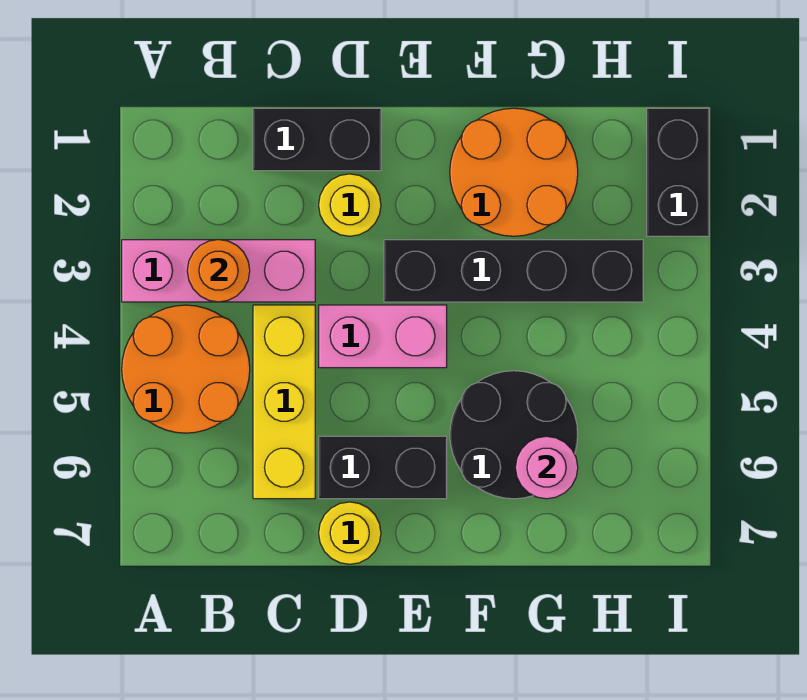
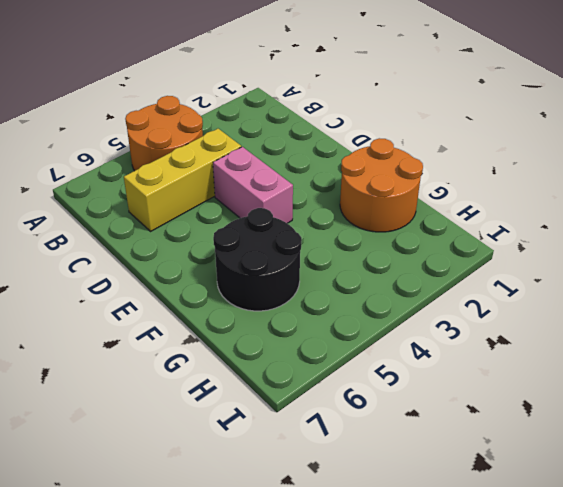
none -> pink brick A3:C3 level 1
none -> black brick C1:D1 level 1
none -> yellow round brick D2 level 1

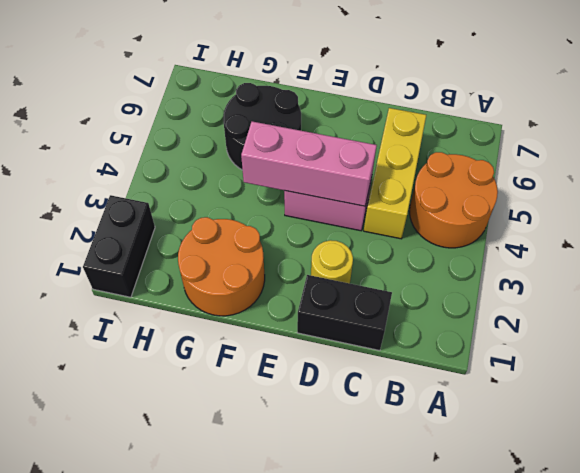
pink brick D4:F4 level 2 -> pink brick A3:C3 level 1
none -> black brick D6:E6 level 1
none -> yellow round brick D7 level 1
none -> black brick E3:H3 level 1

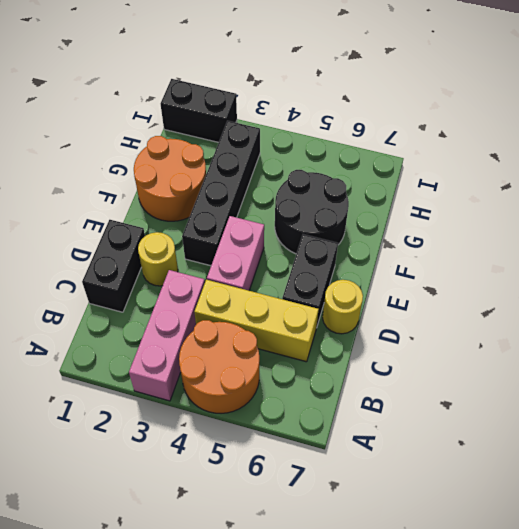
none -> orange round brick B3 level 2
none -> pink round brick G6 level 2

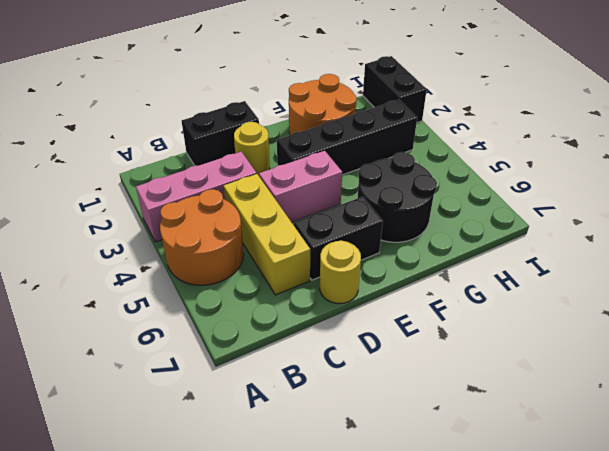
none -> orange round brick B3 level 2
none -> pink round brick G6 level 2

